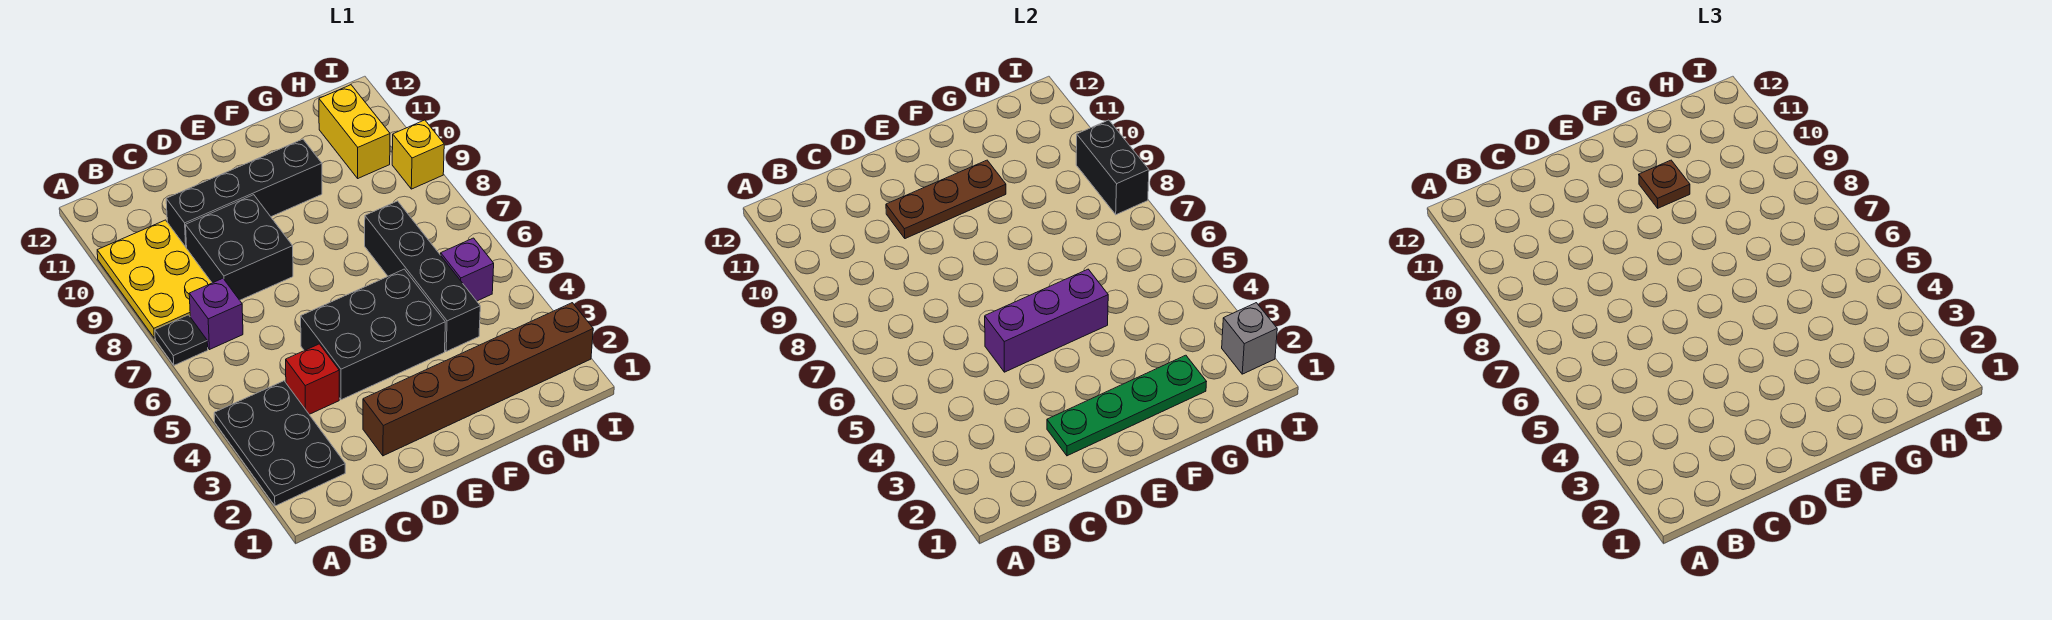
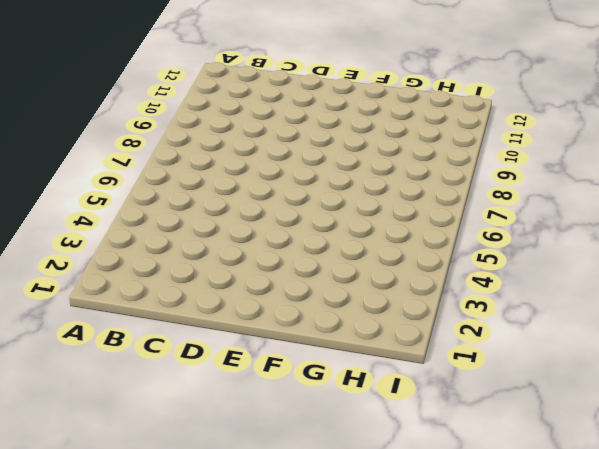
none -> black plate A2:B4 level 1
none -> black plate A7 level 1
none -> yellow plate A8:B10 level 1

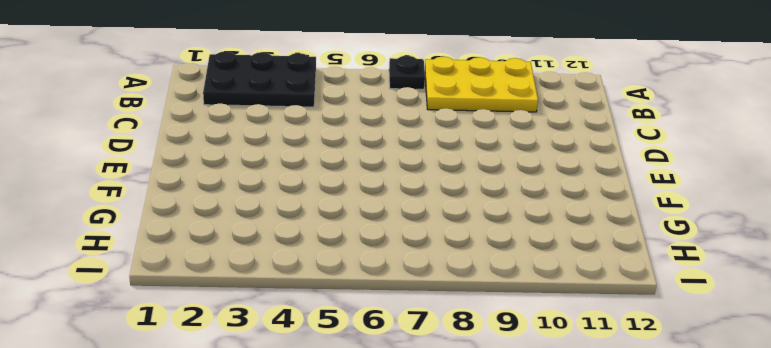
none -> purple brick B7 level 1
none -> red brick C4 level 1
none -> black brick C8:D9 level 1

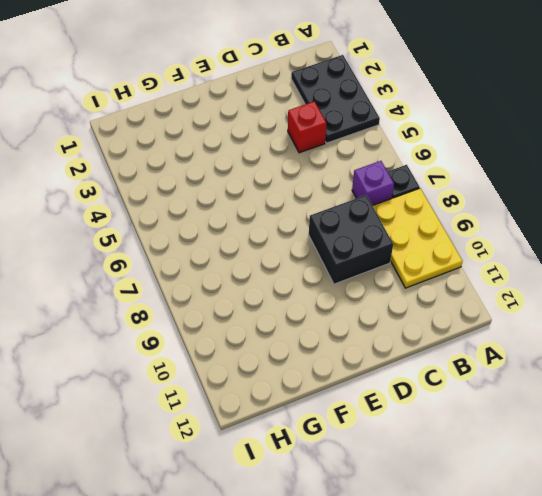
none -> black brick C10:F10 level 1
none -> brown brick D2:I2 level 1
none -> black brick D4:F5 level 1

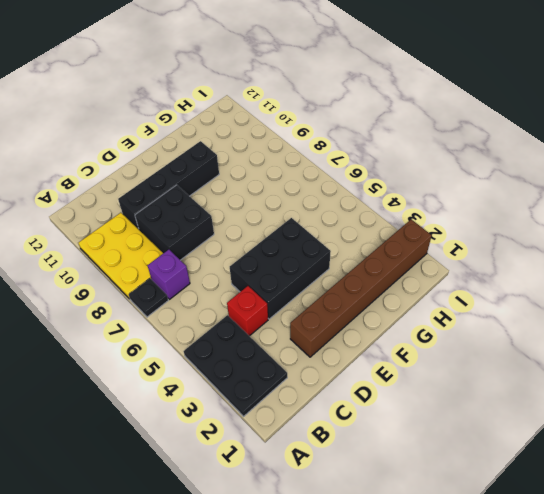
none -> black brick G4:G7 level 1
none -> purple brick H5 level 1
none -> yellow brick H10:H11 level 1

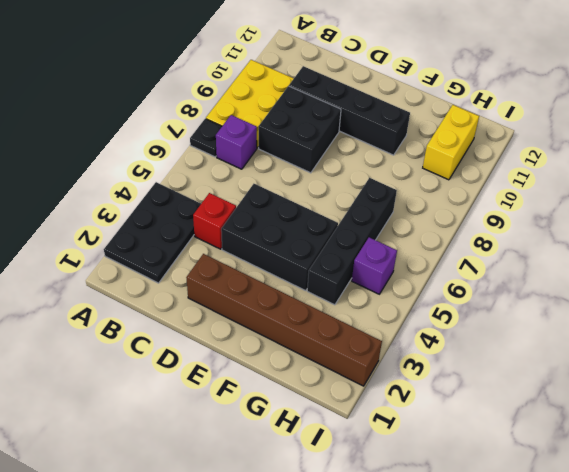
none -> yellow brick I9 level 1
none -> green plate D2:G2 level 2
none -> purple brick D5:F5 level 2

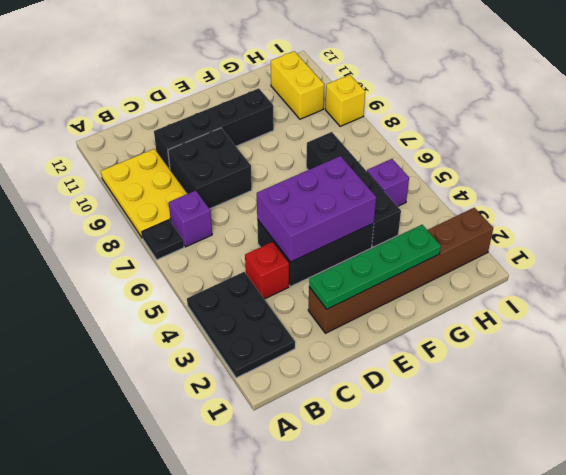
purple brick D4:F5 level 2 -> purple brick D5:F5 level 2
none -> brown plate D10:F10 level 2
none -> grey brick I2 level 2
none -> black brick I8:I9 level 2

